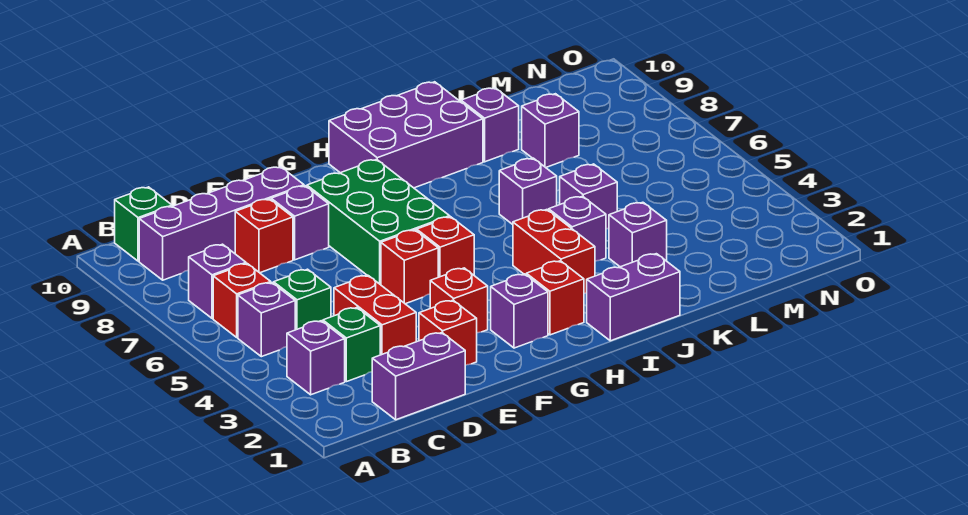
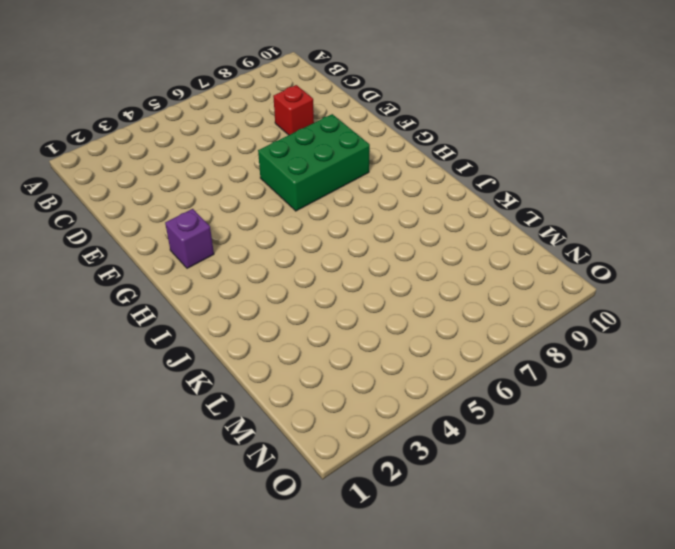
none -> purple brick B3 level 1
none -> purple brick B5 level 1
none -> red brick B6 level 1

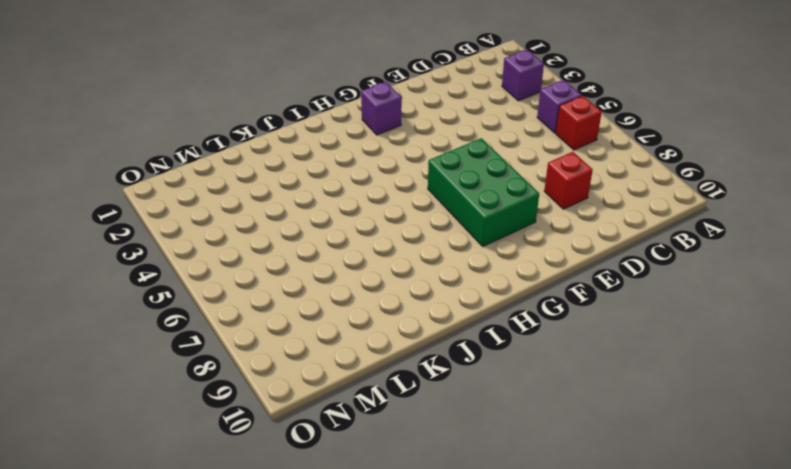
none -> purple brick B7 level 1
none -> purple brick B9:E9 level 1
none -> green brick B10 level 1

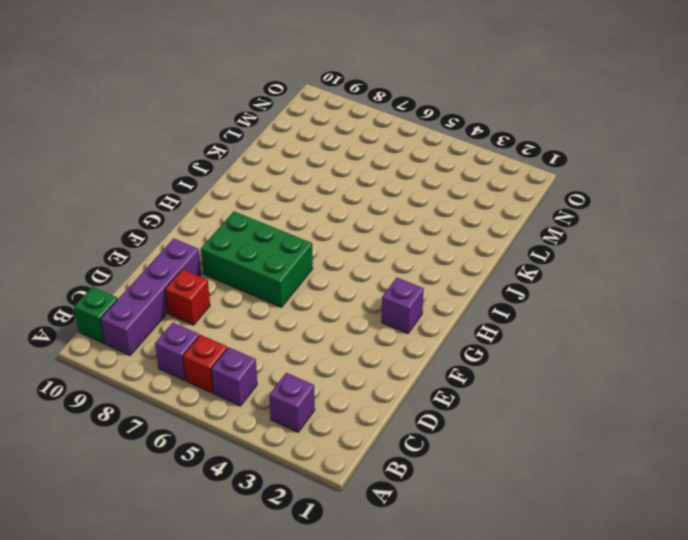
none -> purple brick C1:D1 level 1
none -> green brick C3 level 1
none -> green brick C5 level 1

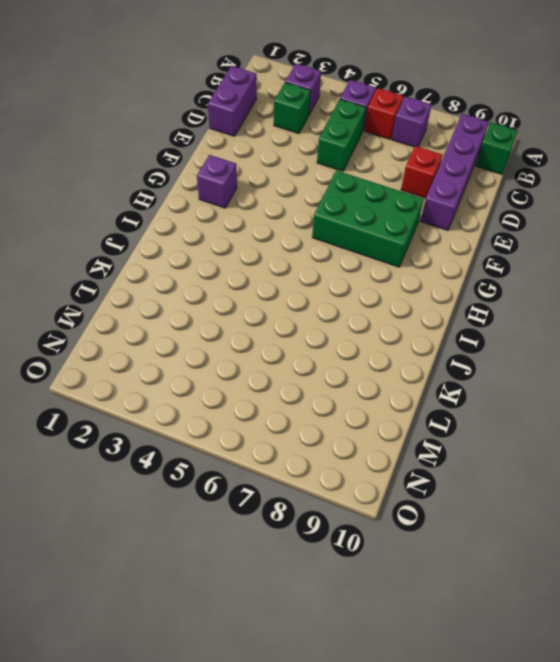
green brick C5:D5 level 1 -> green brick C5 level 1
none -> red brick D3:D4 level 1
none -> red brick E2 level 1
none -> purple brick E8 level 1

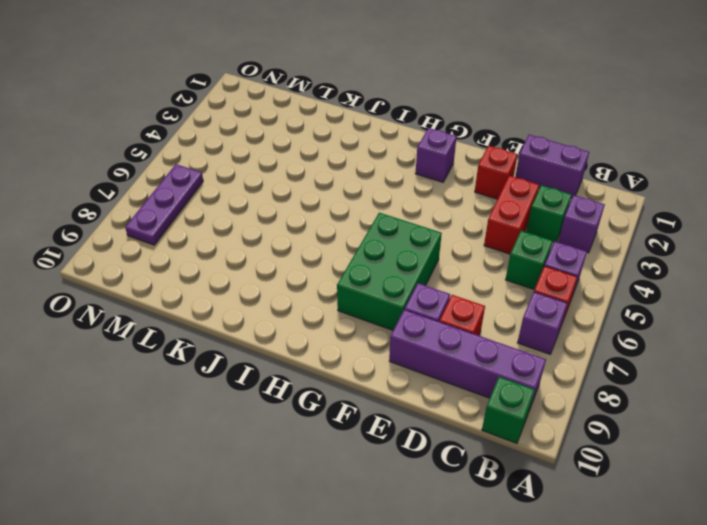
purple plate N6:N8 level 1 -> none
none -> red brick F3 level 1
none -> red brick F5 level 1
none -> red brick G5 level 1

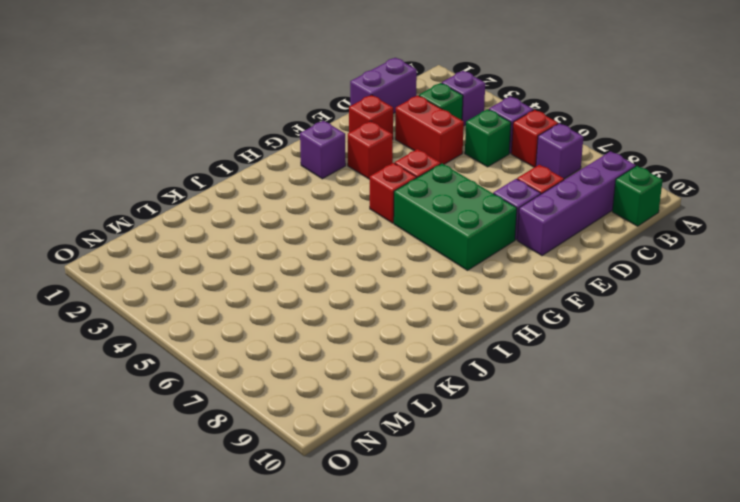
none -> red brick H2 level 1
none -> purple brick H9:J10 level 1
none -> purple brick I1:J1 level 1

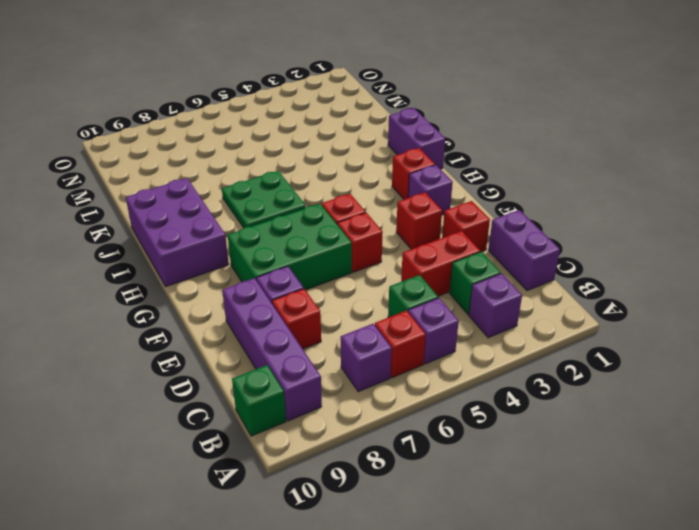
green plate I6:J7 level 1 -> purple brick J6 level 1
none -> red brick I3:I4 level 1
none -> purple brick J4 level 1
none -> purple brick K3 level 1

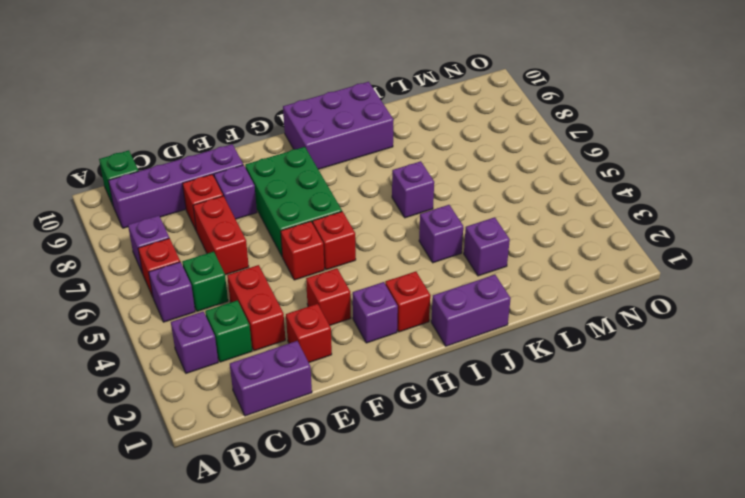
red brick D6:D7 level 1 -> red brick I3:I4 level 1
none -> purple brick K5 level 1
none -> purple brick K9 level 1
none -> purple brick L8 level 1

